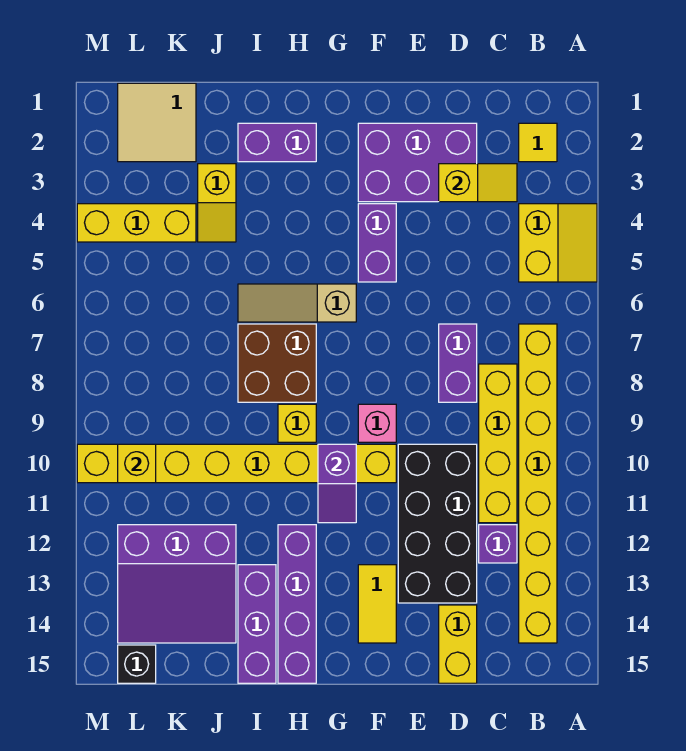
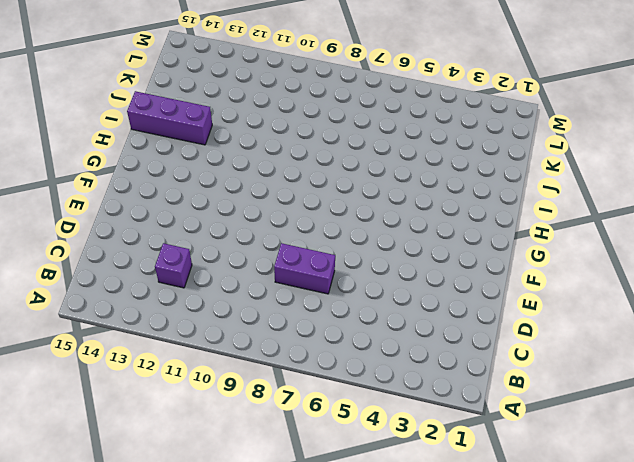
none -> yellow slope A4:B5 level 1 top B
none -> yellow tile B2 level 1
none -> yellow brick B7:B14 level 1

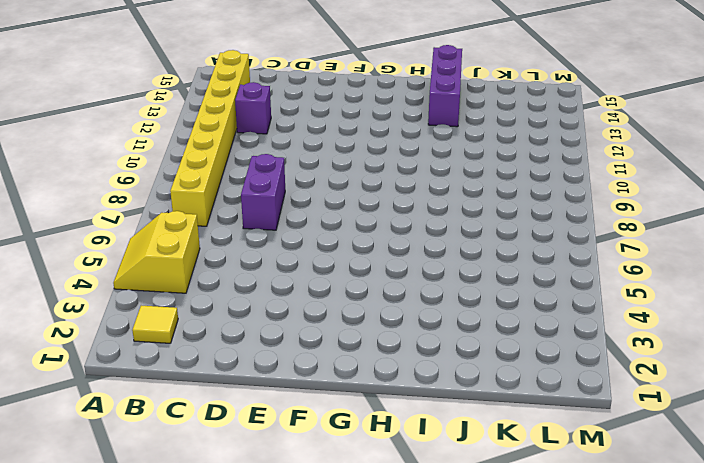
none -> yellow brick C8:C11 level 1
none -> purple brick D2:F3 level 1
none -> black brick D10:E13 level 1

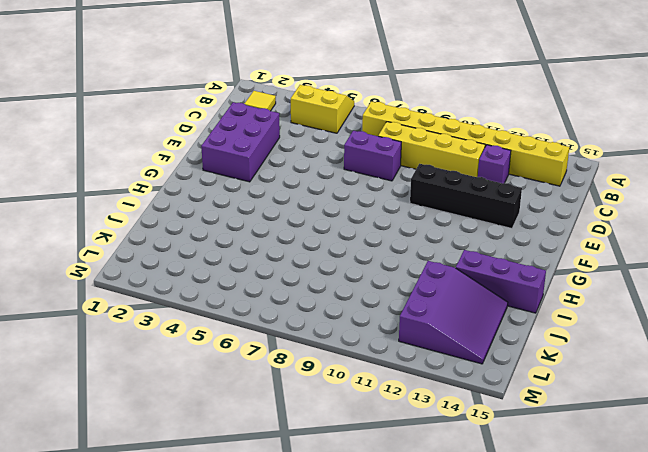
black brick E10:E13 level 1 -> black brick D10:E13 level 1
none -> yellow brick D14:D15 level 1
none -> purple brick F4:F5 level 1
none -> pink brick F9 level 1

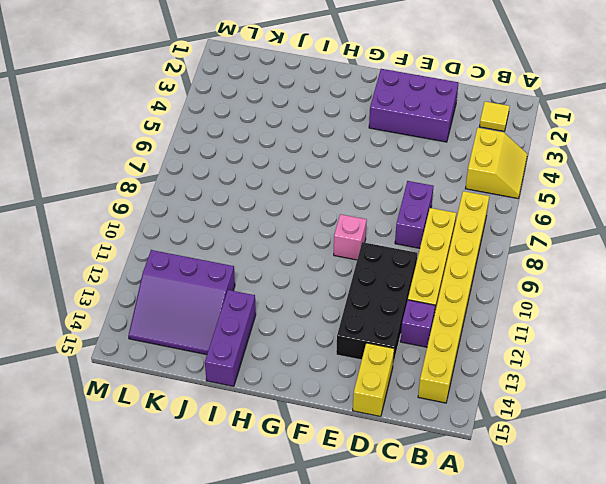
none -> purple brick F4:F5 level 1
none -> yellow brick F10:M10 level 1
none -> yellow tile F13:F14 level 1

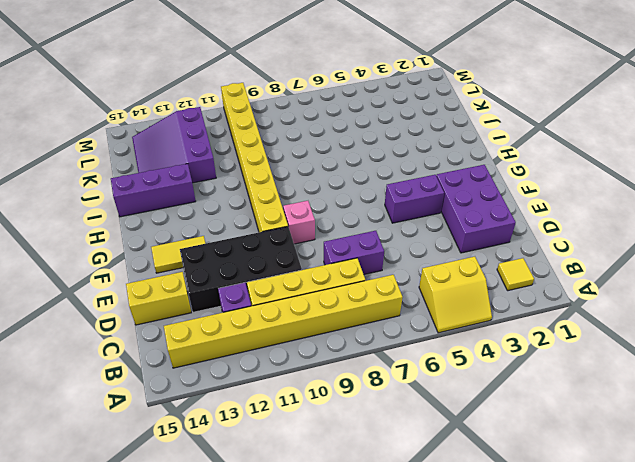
none -> tan slope G6:I6 level 1 top G
none -> purple brick H2:I2 level 1
none -> brown brick H7:I8 level 1

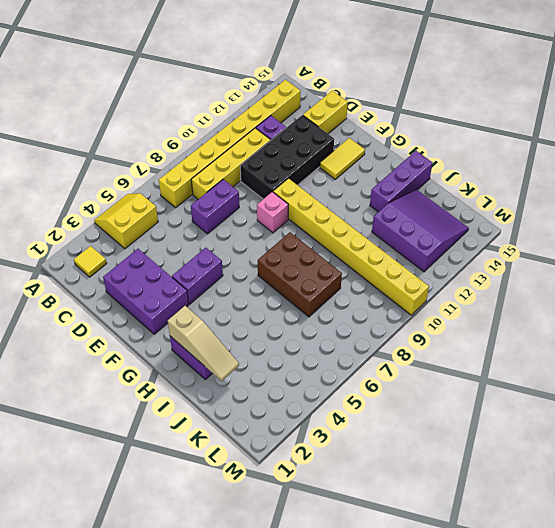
tan slope H2:J2 level 2 top H -> tan slope G6:I6 level 1 top G
brown brick H7:J8 level 1 -> brown brick H7:I8 level 1
none -> yellow brick H9 level 1
none -> purple brick H12:H15 level 1
none -> yellow slope J3:J4 level 1 top 3

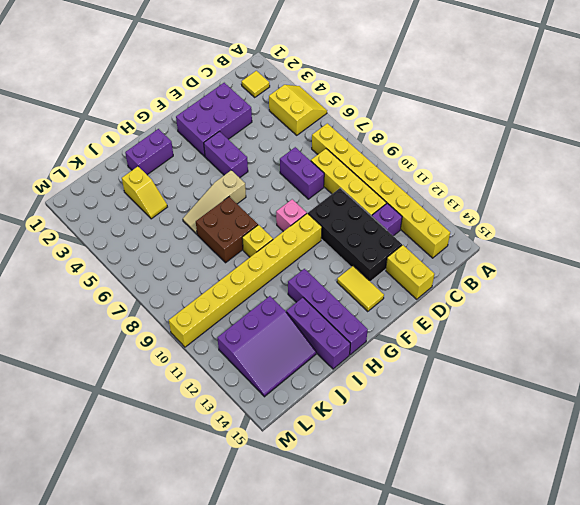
none -> tan tile K1:L2 level 1
none -> yellow brick K4:M4 level 1
none -> black brick L15 level 1

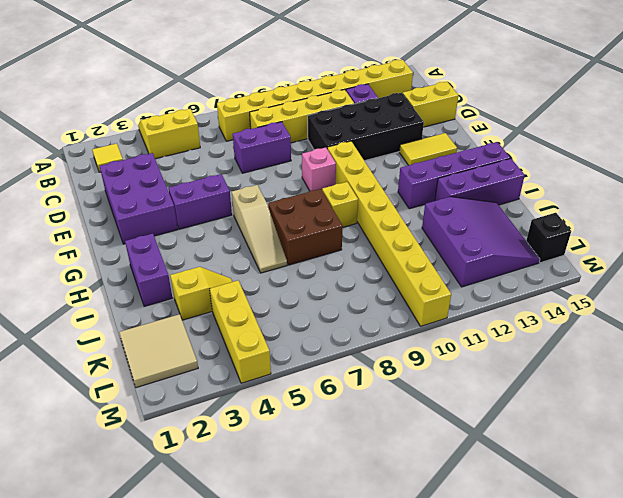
none -> yellow slope C3:D3 level 2 top D
none -> purple slope G10:G11 level 2 top 10
none -> yellow brick L10 level 2

